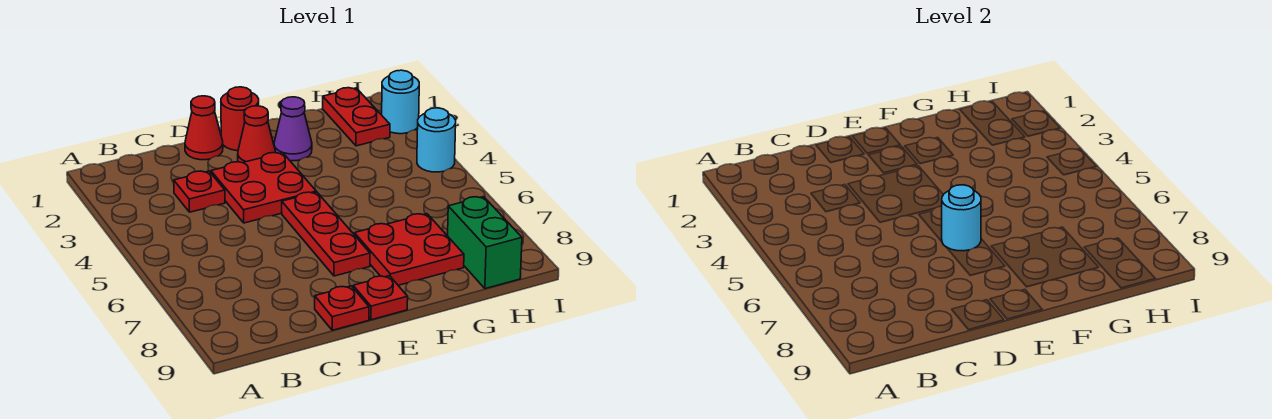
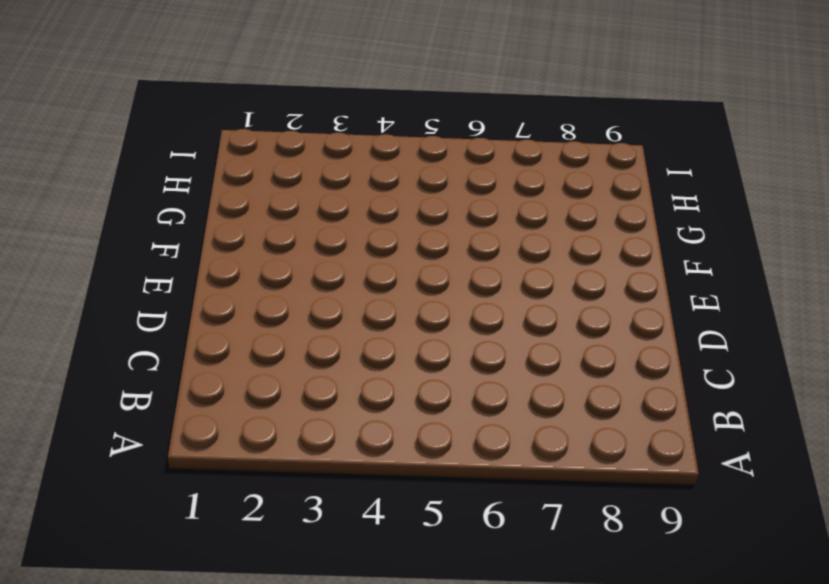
none -> red plate C3 level 1
none -> red cone D1 level 1
none -> red plate D3:E4 level 1

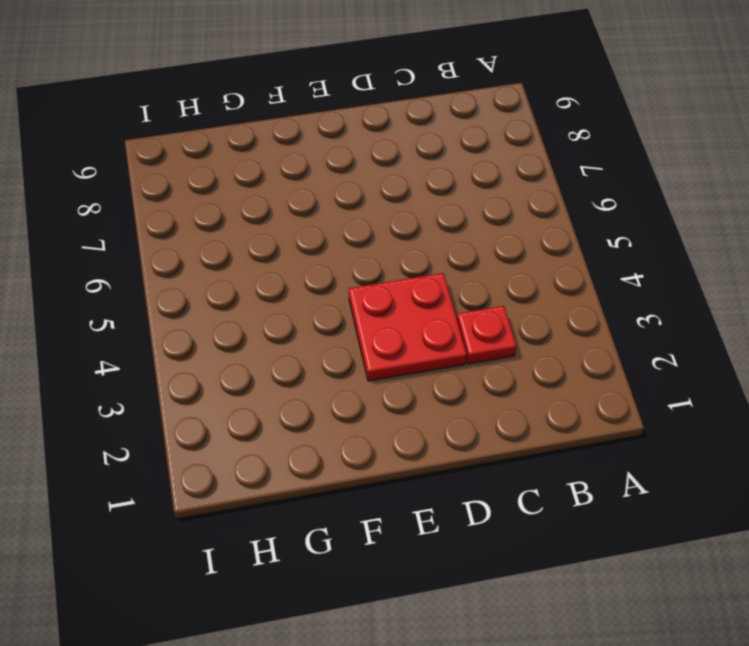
none -> red cone D1 level 1
none -> red plate D9 level 1
none -> red round brick E1 level 1

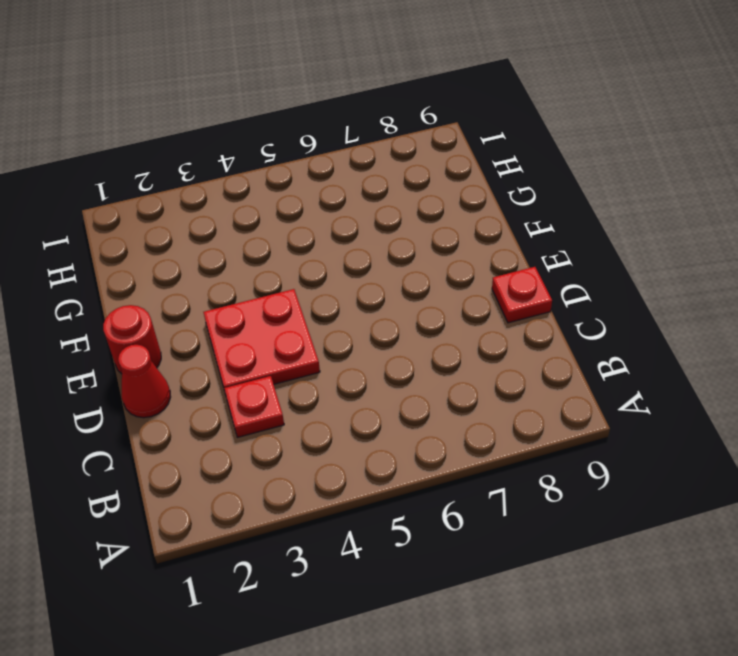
none -> red cone E2 level 1
none -> red plate E5:E7 level 1
none -> red plate E9 level 1

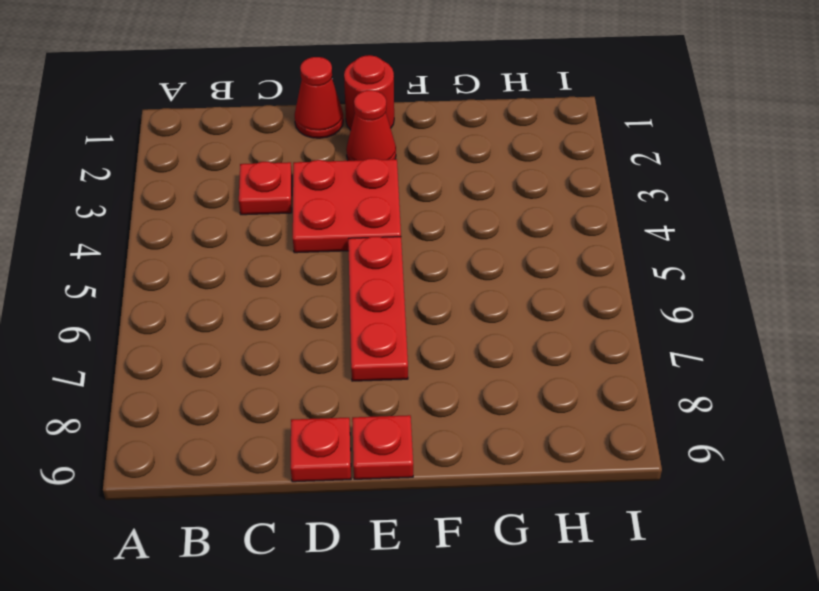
none -> purple cone F2 level 1
none -> red plate F7:G8 level 1
none -> red plate H1:H2 level 1

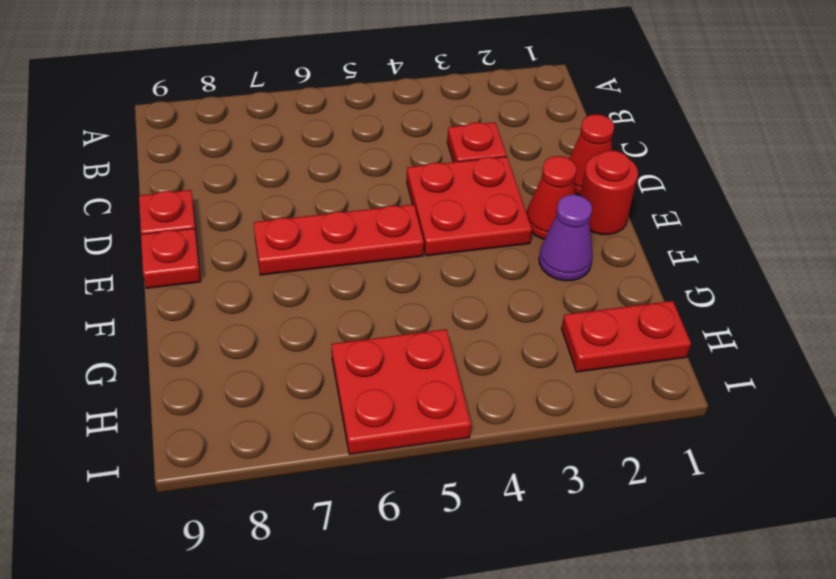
red plate H5:I6 level 1 -> red plate F7:G8 level 1
none -> green brick H8:H9 level 1
none -> cyan round brick I2 level 1
none -> cyan round brick I4 level 1

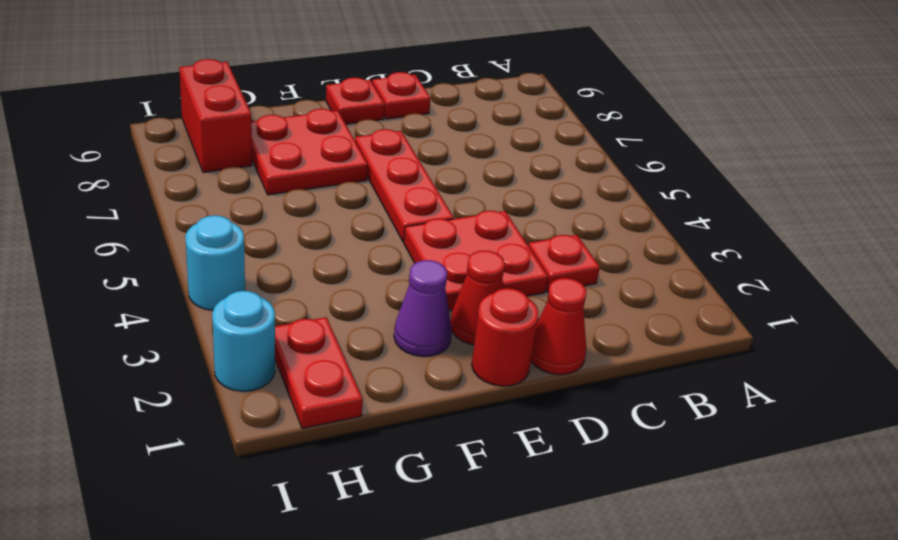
red brick H8:H9 level 1 -> green brick H8:H9 level 1
none -> cyan round brick E6 level 2

